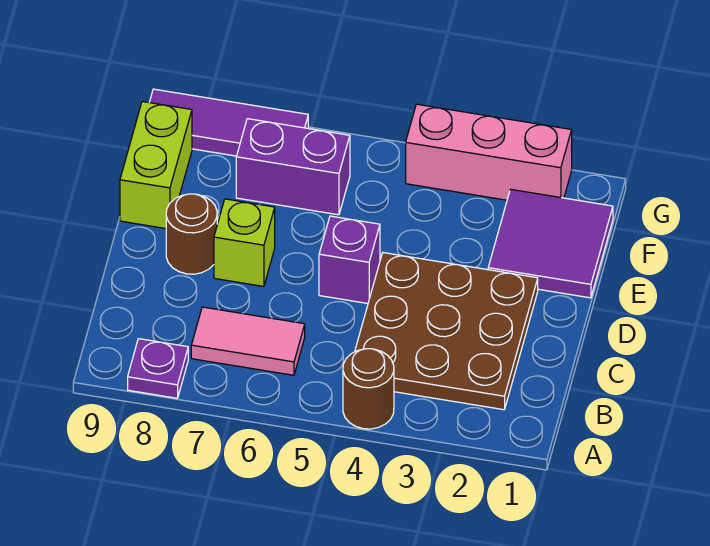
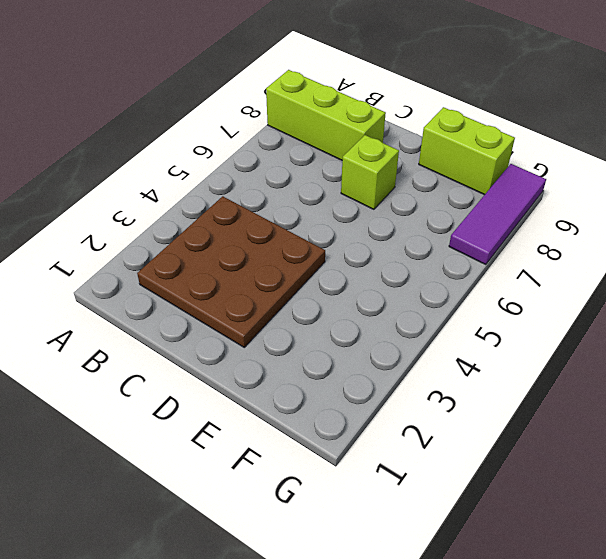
lime brick A8:C8 level 1 -> purple plate A8 level 1
none -> brown round brick A4 level 1
none -> pink tile B6:B7 level 1
none -> purple brick D5 level 1

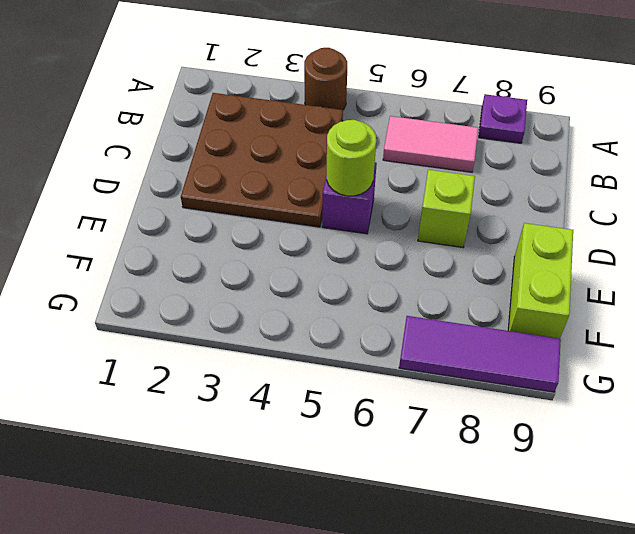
lime round brick D5 level 2 -> none
none -> brown round brick D8 level 1
none -> purple tile E1:F2 level 1
none -> purple brick F6:F7 level 1

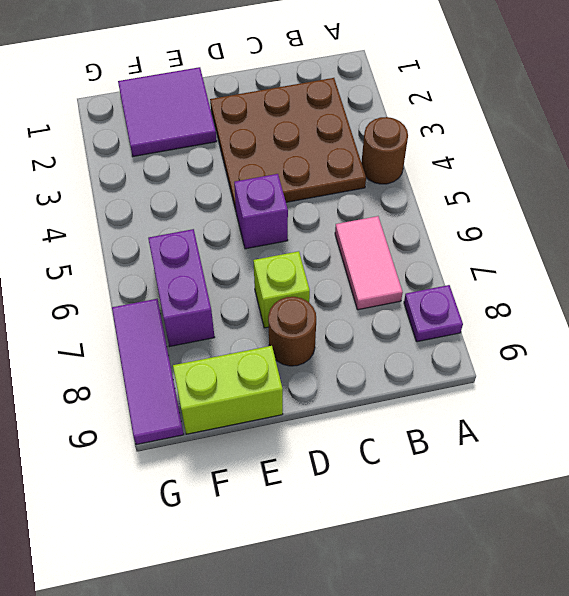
none -> pink brick G2:G4 level 1

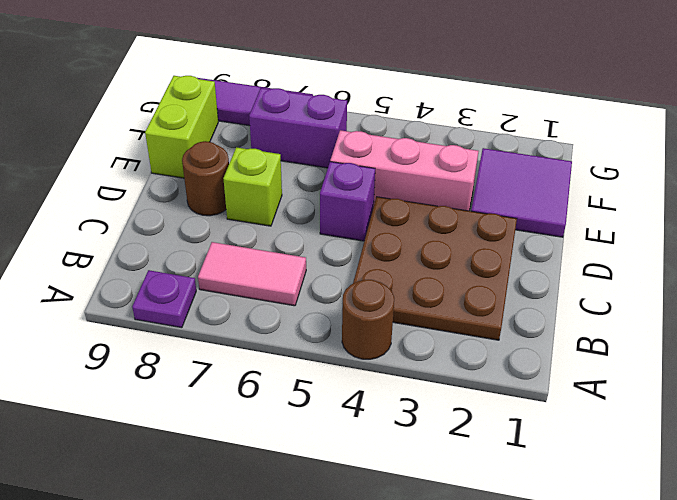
pink brick E3:E5 level 1 -> pink brick G2:G4 level 1

